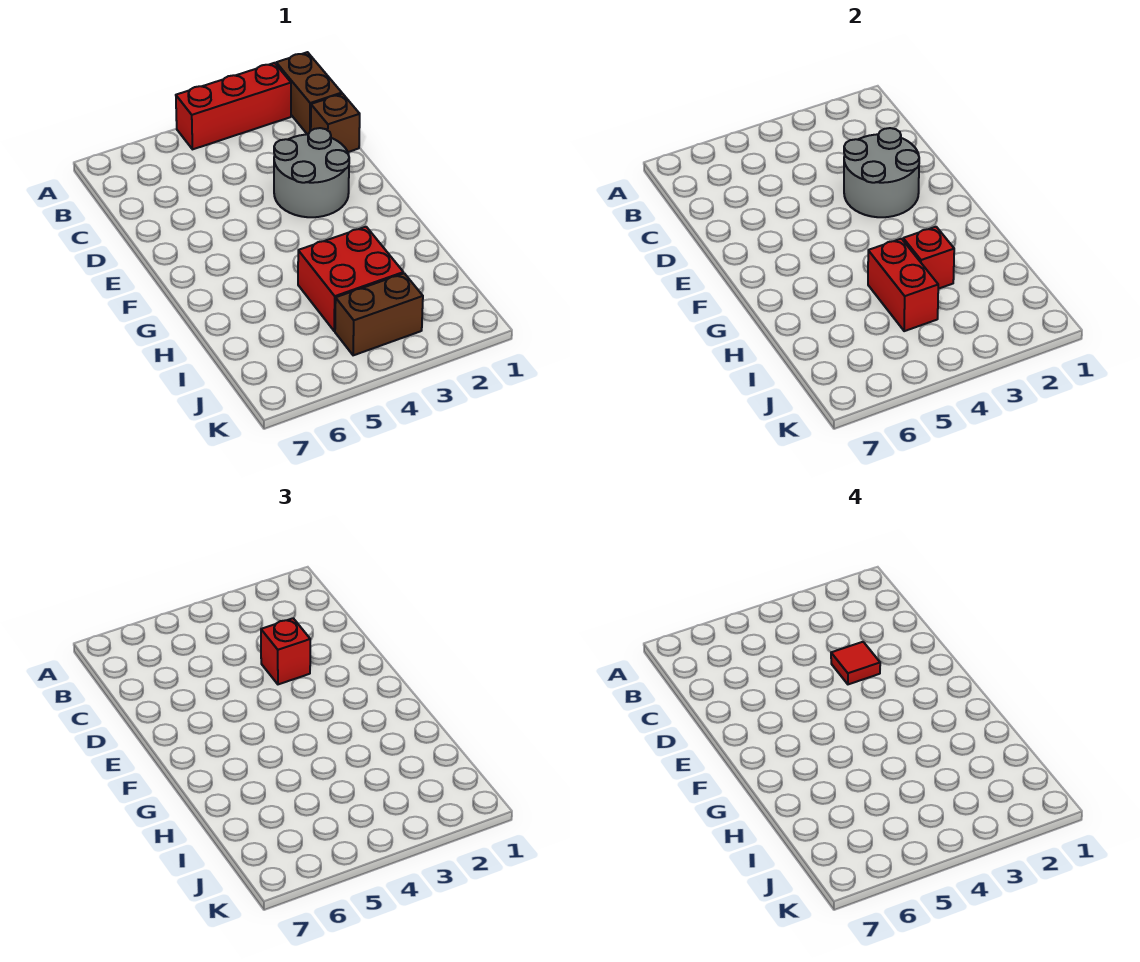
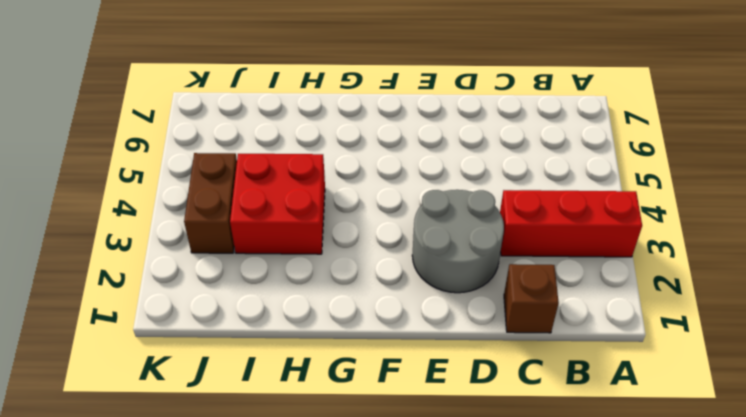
red brick A3:C3 level 1 -> red brick A2:A4 level 1
none -> brown brick A1:B1 level 1
none -> grey round brick D2:E3 level 2

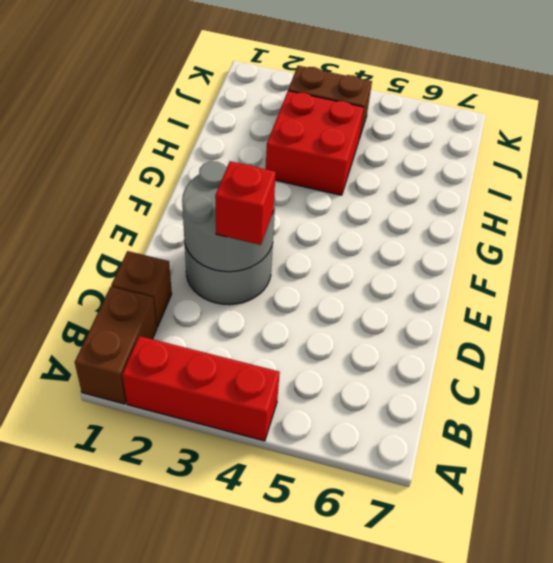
none -> red brick H3 level 2
none -> red brick H4:I4 level 2

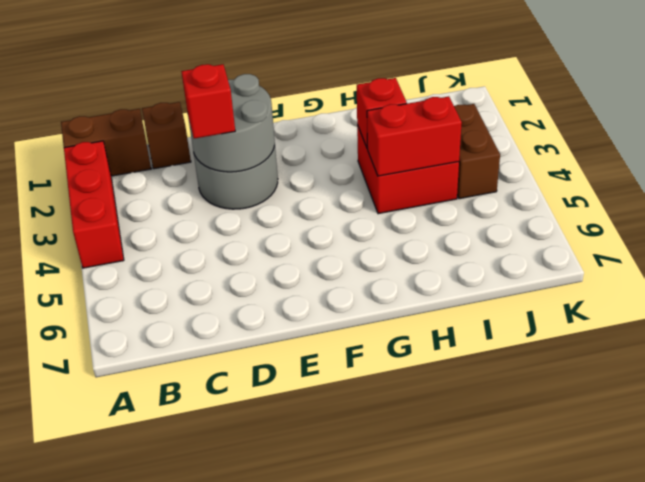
none -> red tile D3 level 4

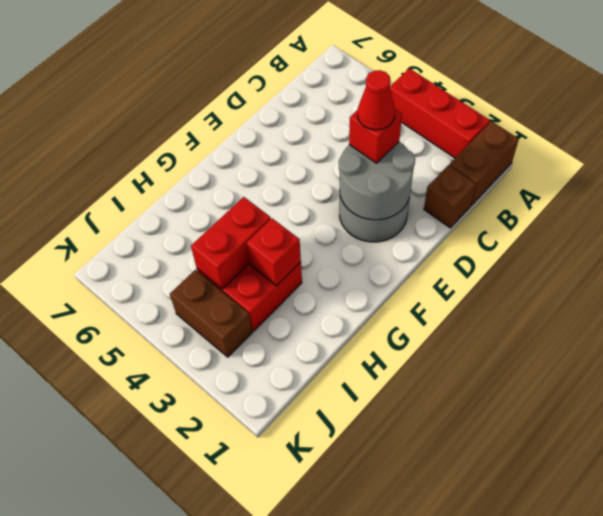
red cone D3 level 4 -> red tile D3 level 4

